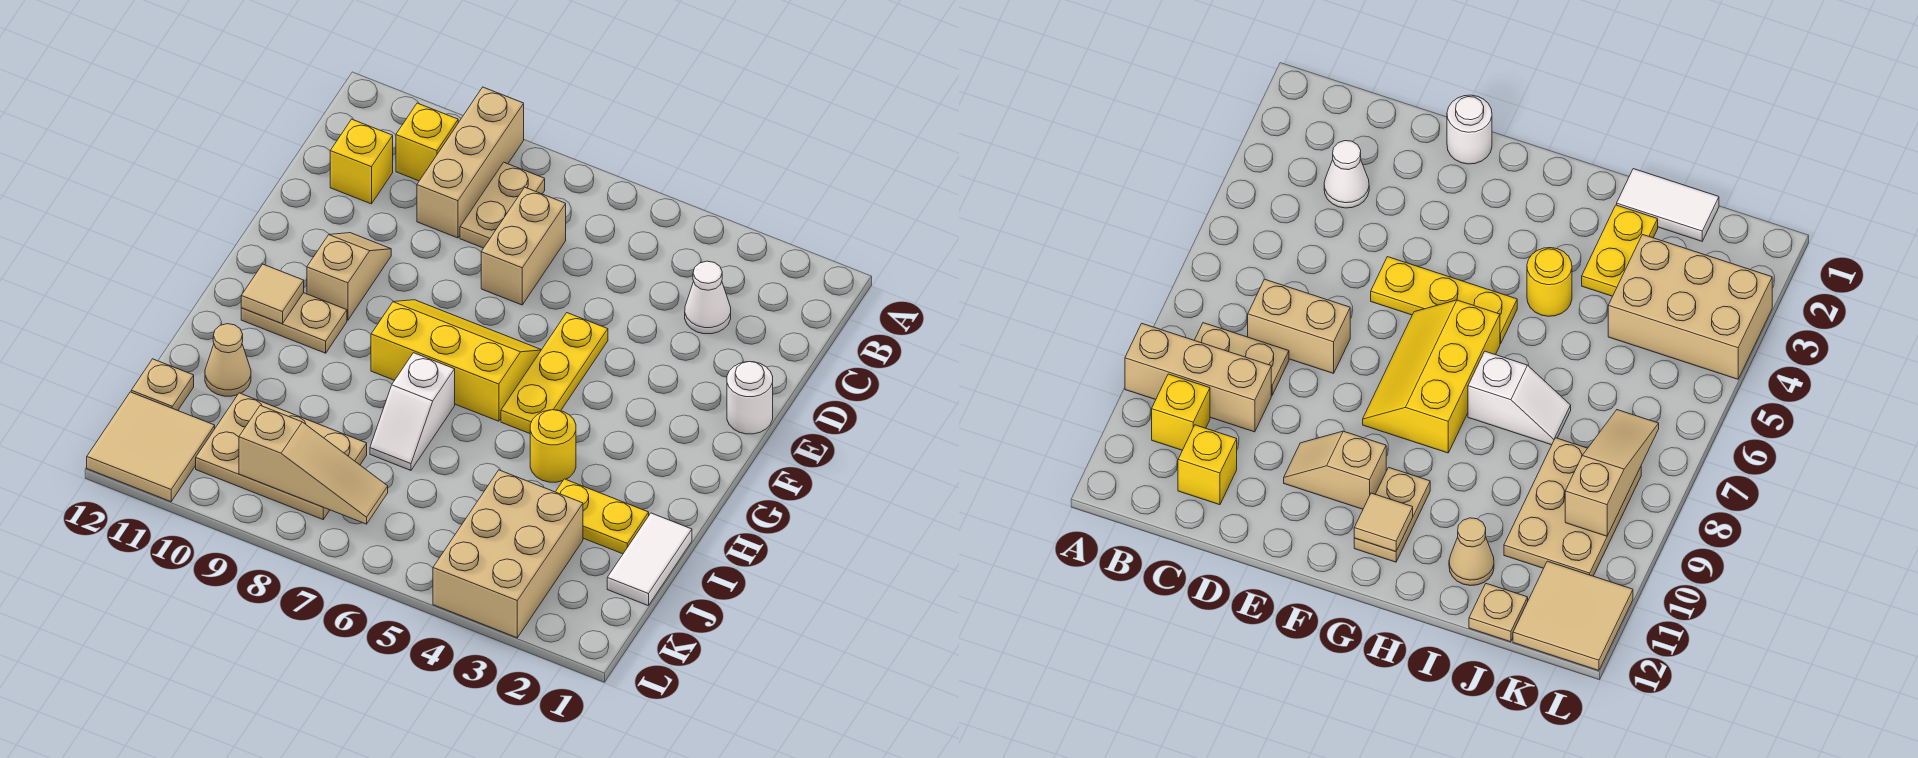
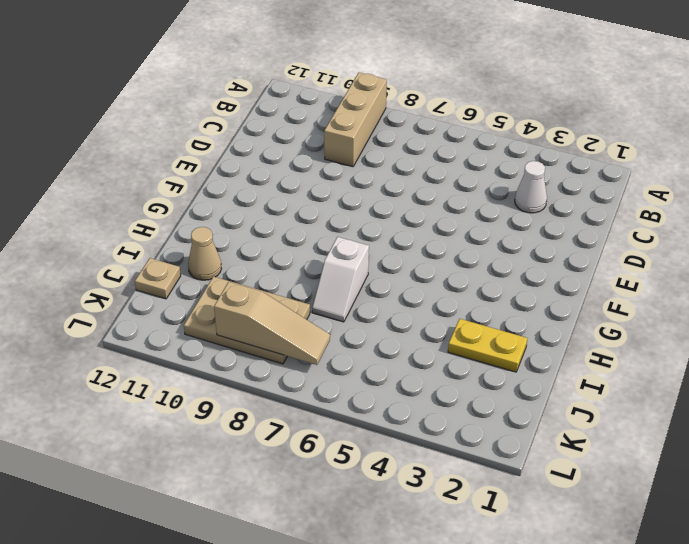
none -> tan plate B8:C8 level 1
none -> yellow brick B10 level 1
none -> tan brick C7:D7 level 1

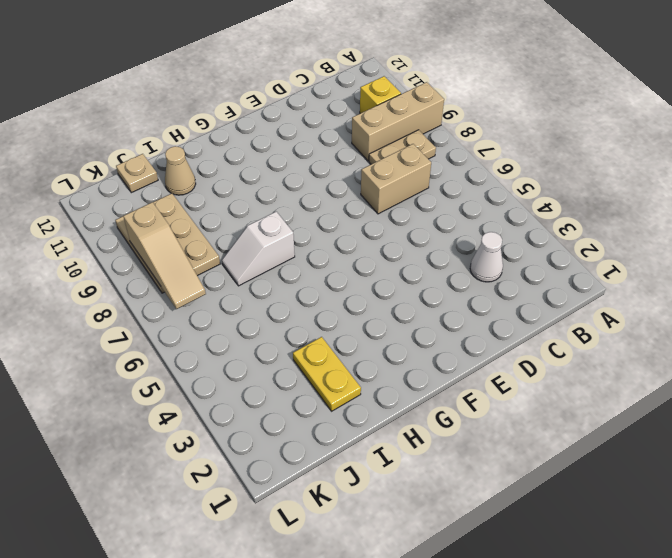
none -> yellow brick C11 level 1
none -> white round brick E1 level 1
none -> yellow plate E5:G5 level 1

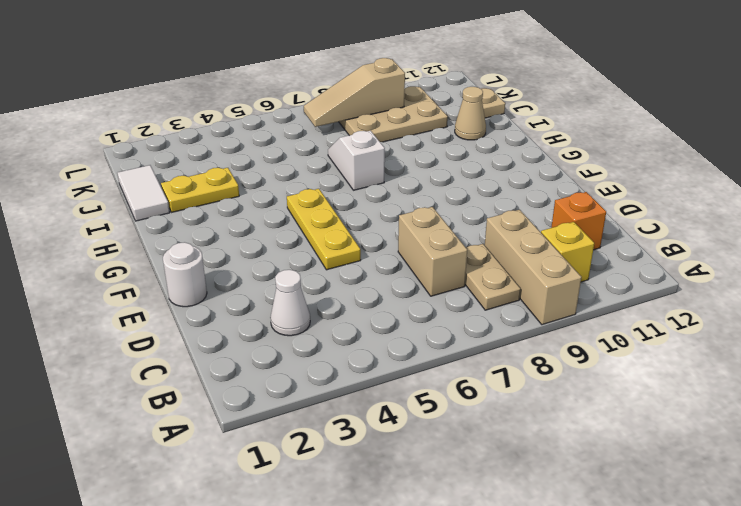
orange brick C11 level 1 -> yellow brick C11 level 1
none -> tan slope E10:F10 level 1 top F
none -> yellow slope F6:G8 level 1 top G
none -> tan plate G10:G11 level 1

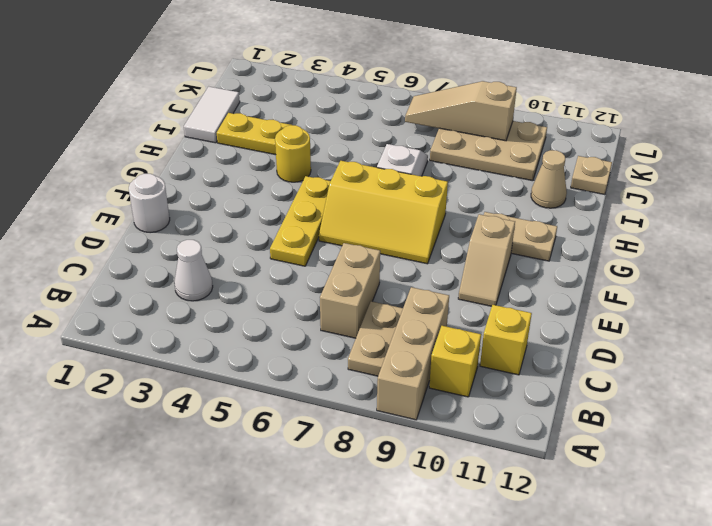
none -> tan brick J3:L4 level 1
none -> tan tile K11:L12 level 1
none -> tan tile G11 level 2

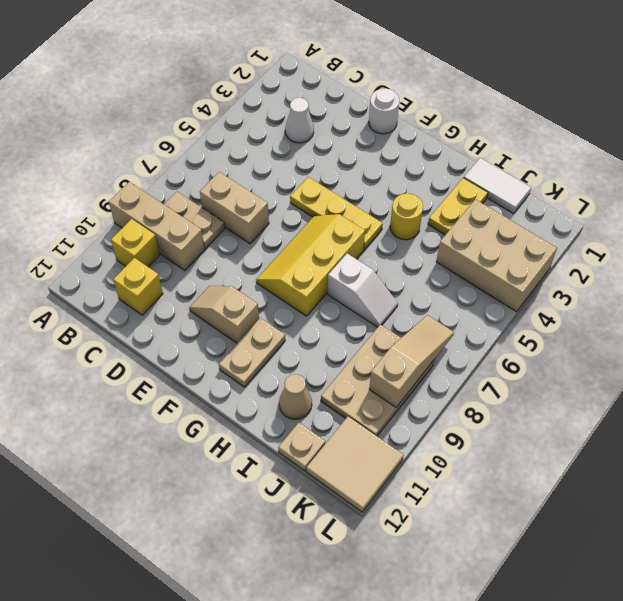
none -> tan tile G11 level 2

